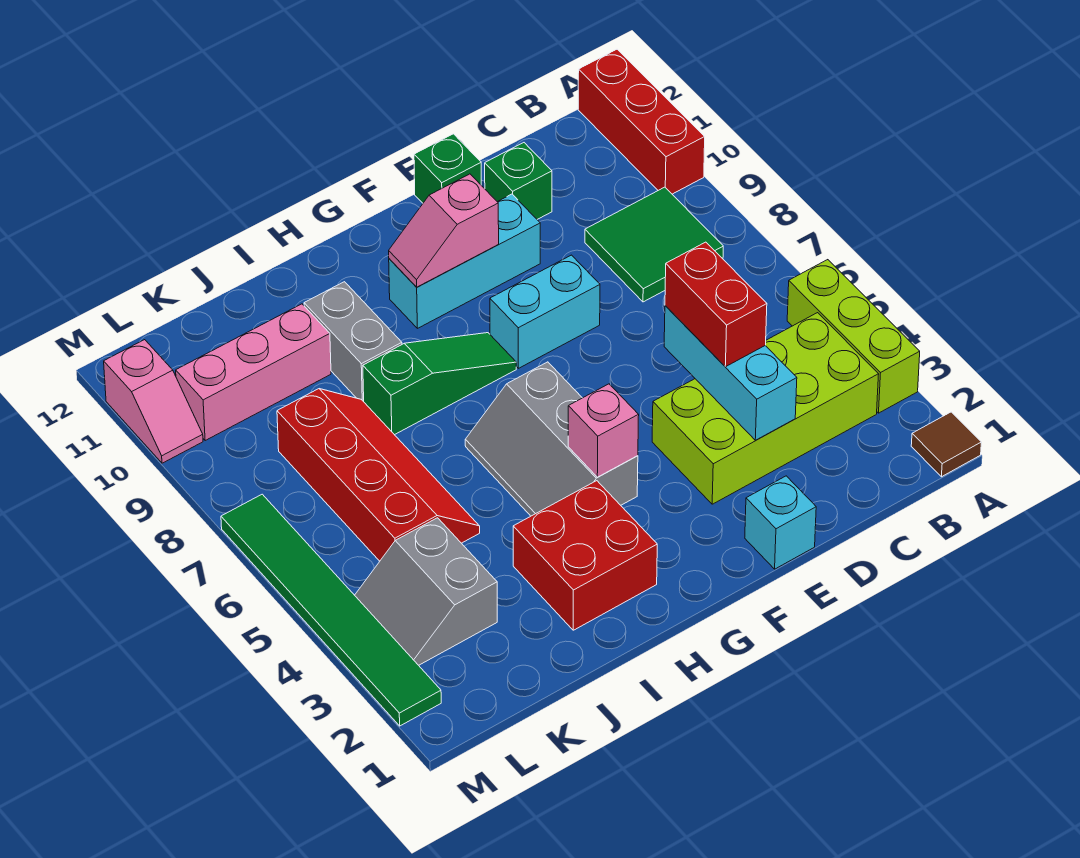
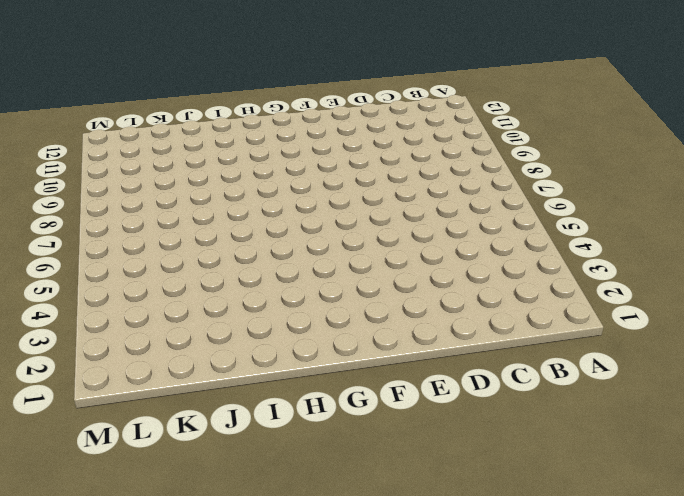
none -> brown tile A1 level 1
none -> lime brick A3:A5 level 1
none -> red brick A10:A12 level 1

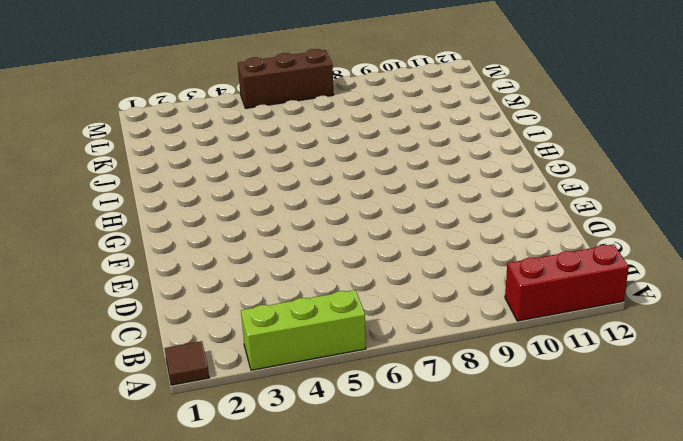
brown brick M5:M7 level 1 -> green tile M2:M7 level 1
none -> lime brick B3:E4 level 1
none -> green tile B8:C9 level 1
none -> green brick D11 level 1

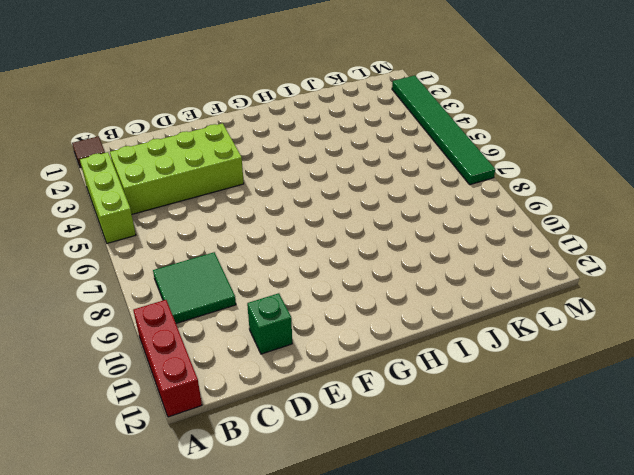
none -> cyan brick E1 level 1
none -> cyan brick E8:F8 level 1
none -> cyan brick E10:G10 level 1

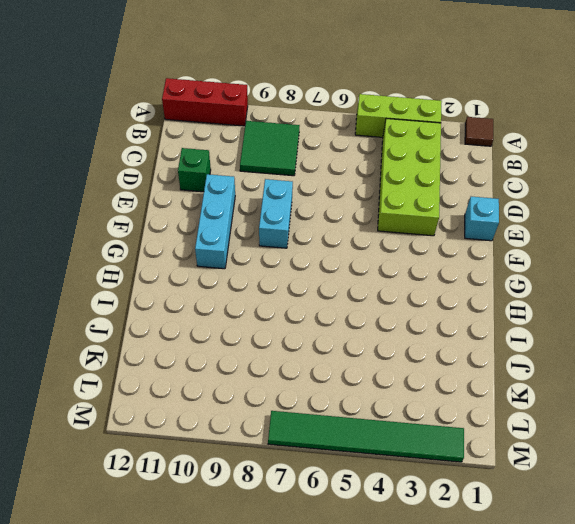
none -> green brick E12 level 1
none -> grey slope G4:H6 level 1 top G
none -> green slope G8:I8 level 1 top I

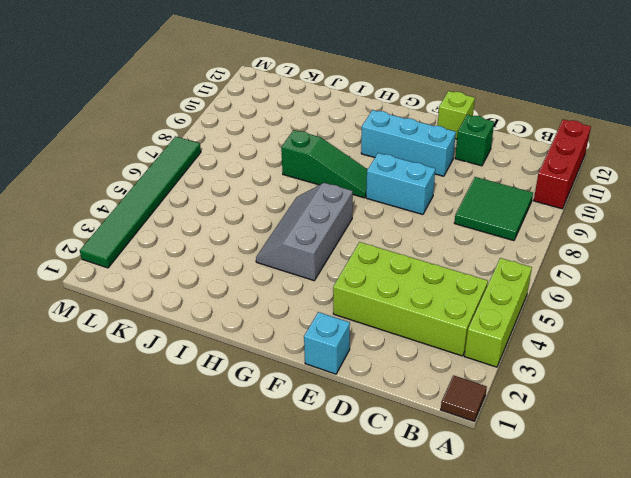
lime brick E12 level 1 -> green brick E12 level 1
none -> red brick H2:I3 level 1
none -> grey brick I9:I10 level 1
none -> red slope J5:K8 level 1 top K

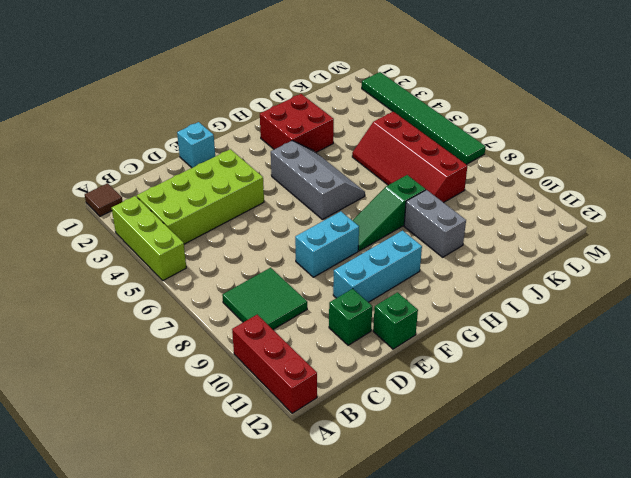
none -> pink brick J10:L10 level 1
none -> grey slope K3:L4 level 1 top K
none -> pink slope M10:M11 level 1 top 11

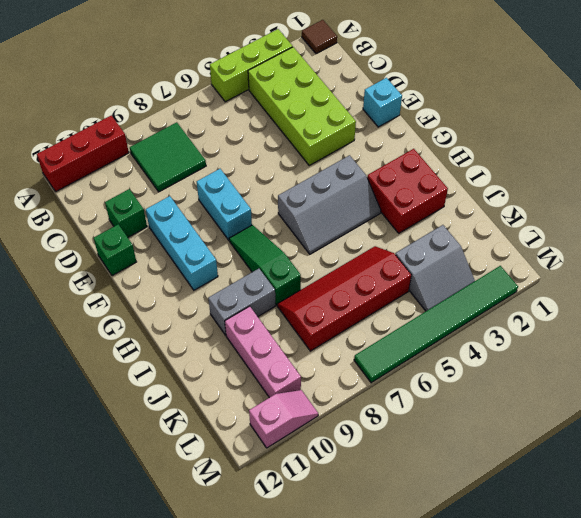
none -> cyan brick D3:D5 level 2
none -> pink slope F10:G10 level 2 top F
none -> pink brick G4 level 2

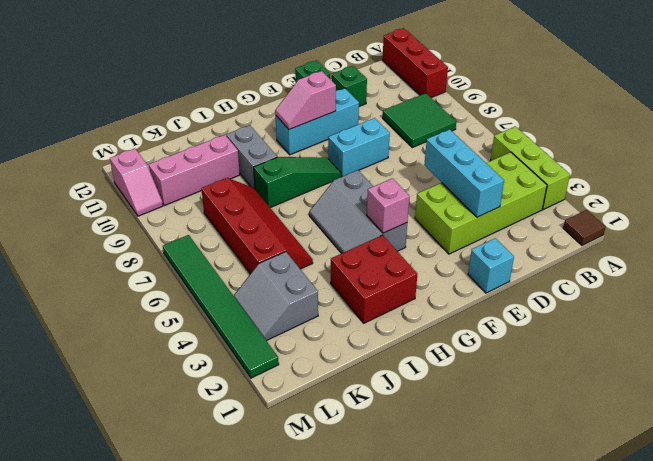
none -> red brick D4:D5 level 3

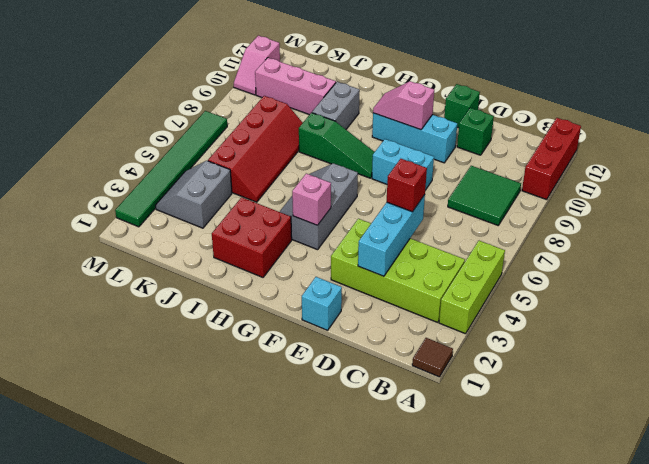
red brick D5 level 3 -> red brick D4:D5 level 3

